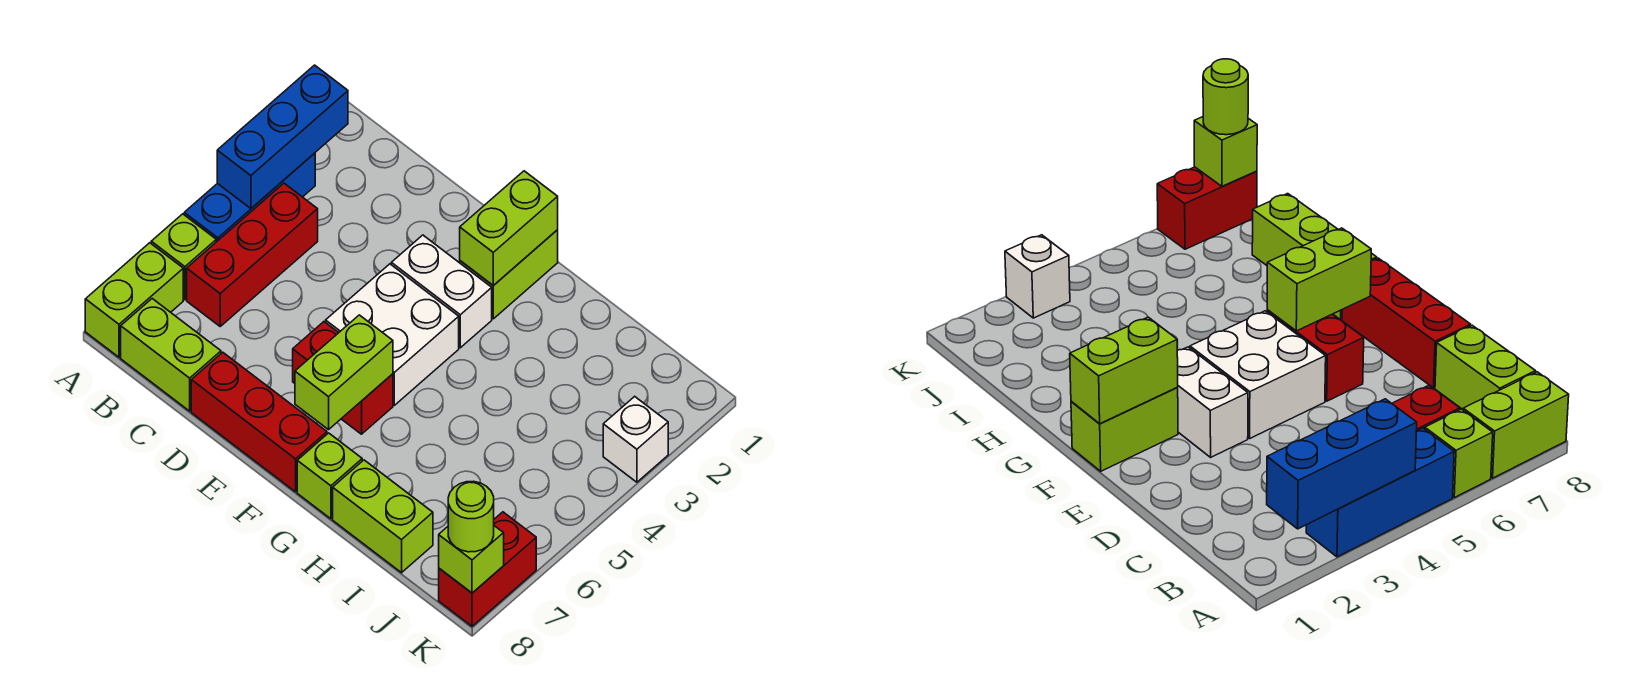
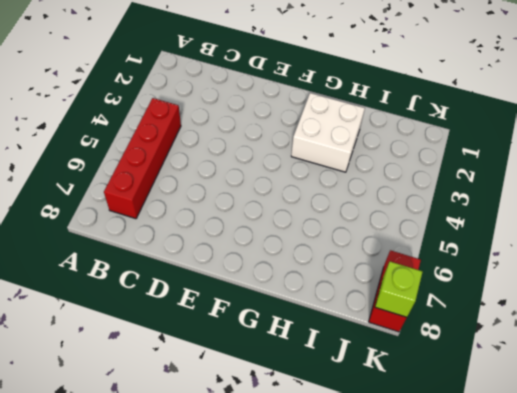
red brick B4:B7 level 1 -> red brick B4:B6 level 1
white brick G2:H3 level 1 -> white brick E4:F5 level 1
none -> blue brick A3:A5 level 1
none -> lime brick A6 level 1
none -> lime brick A7:A8 level 1

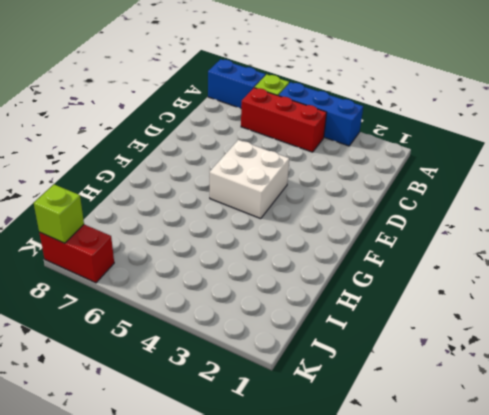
blue brick A7:A8 level 1 -> lime brick A7:A8 level 1
none -> lime brick B8:C8 level 1
none -> red brick D8:F8 level 1
none -> white brick E3:F3 level 1

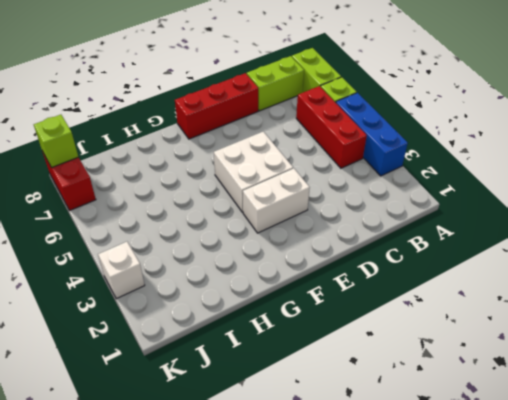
none -> red brick E6:F6 level 1
none -> lime brick F1:F2 level 1
none -> lime brick G8 level 1

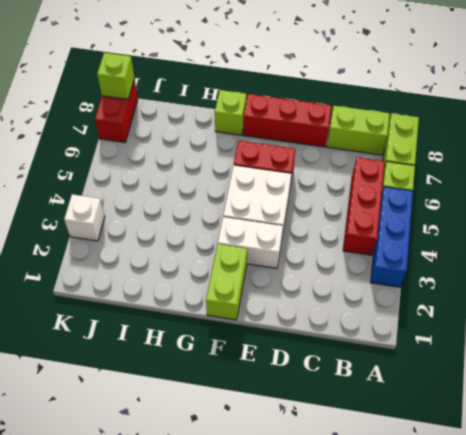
none -> lime brick H8:I8 level 1
none -> blue brick A2:A4 level 2
none -> lime brick F1:F2 level 2

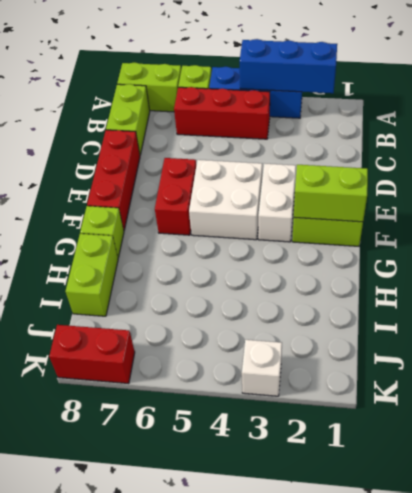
none -> lime brick F6:F7 level 2
none -> lime brick K8 level 2
none -> lime round brick K8 level 3

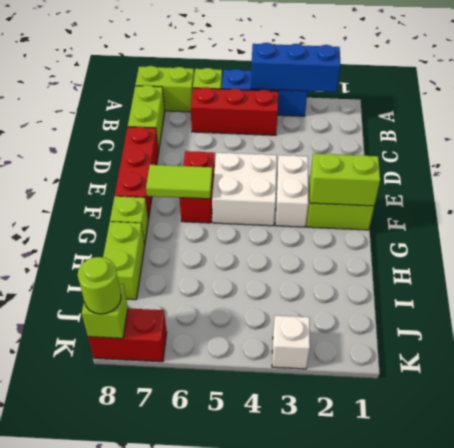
lime tile F6:F7 level 2 -> lime brick F6:F7 level 2

